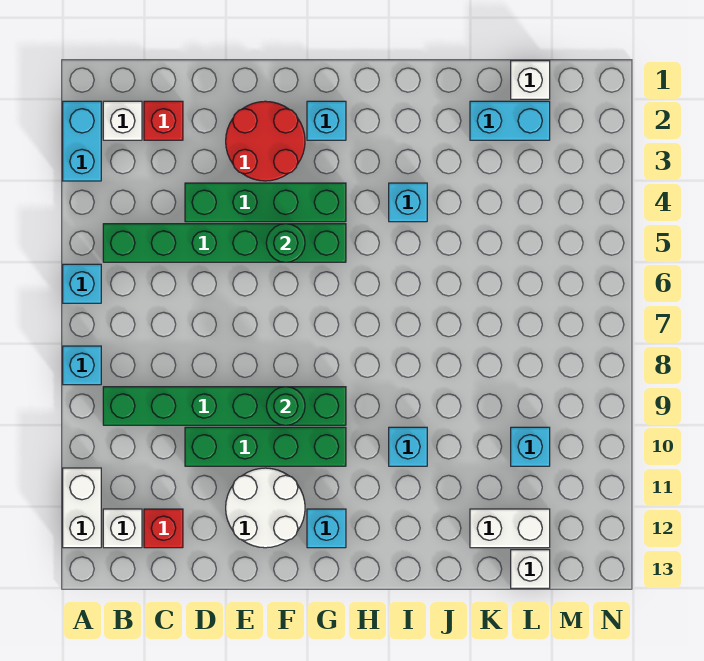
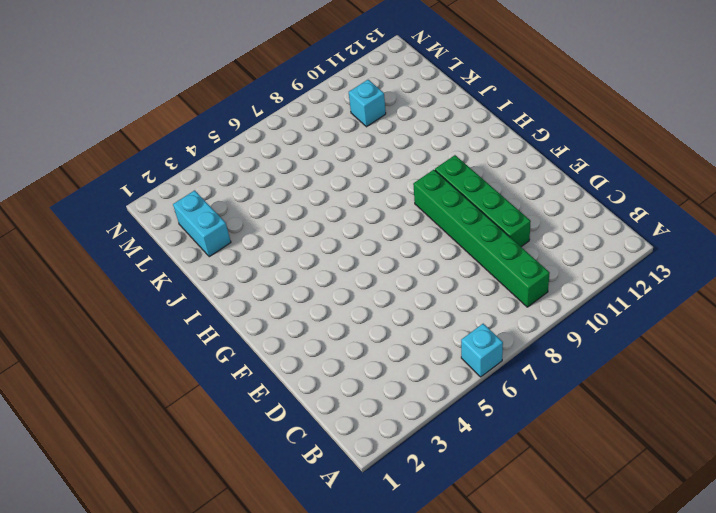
none -> cyan brick A2:A3 level 1
none -> cyan brick A8 level 1
none -> white brick A11:A12 level 1

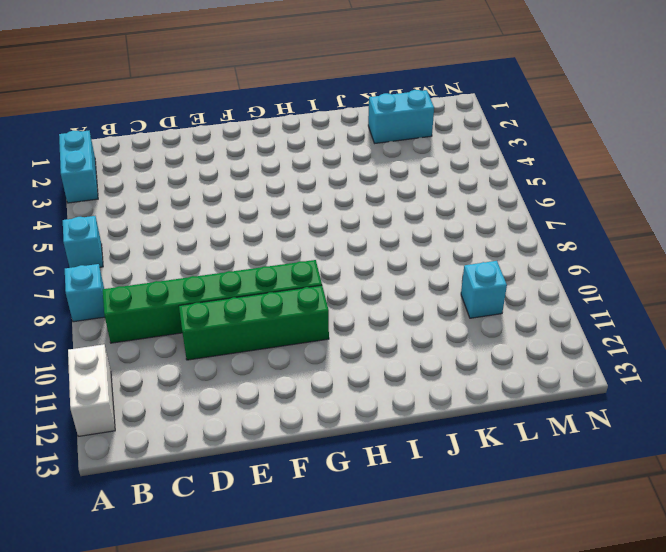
none -> white brick B2 level 1
none -> green brick B5:G5 level 1
none -> white brick B12 level 1

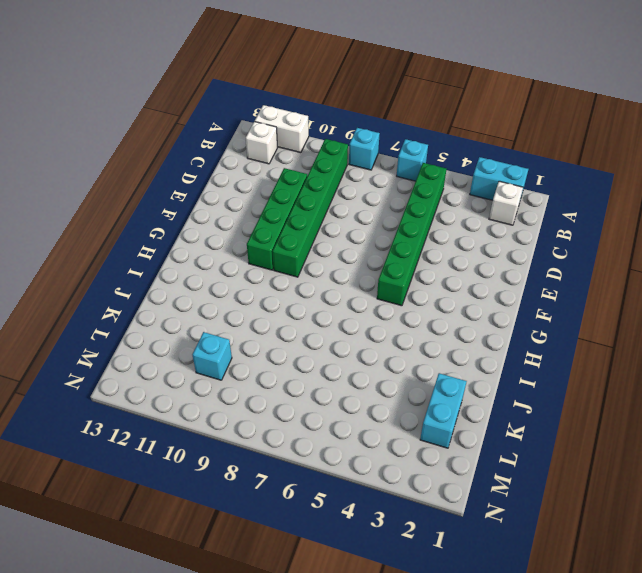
none -> red brick C2 level 1
none -> red brick C12 level 1
none -> green brick D4:G4 level 1

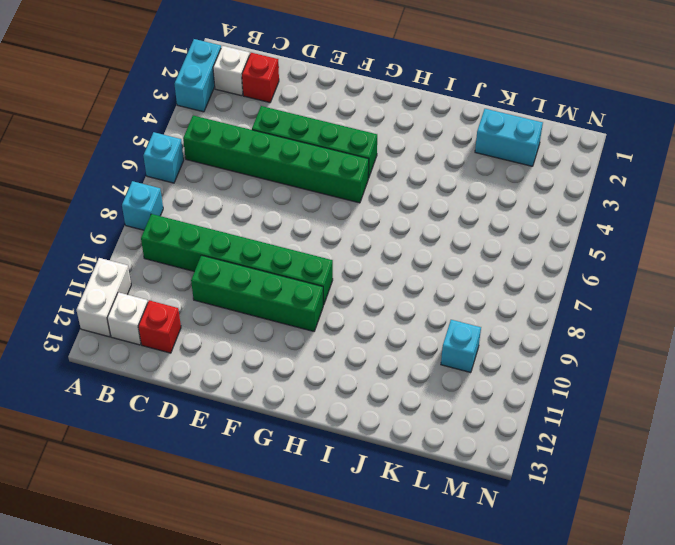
none -> red round brick E2:F3 level 1
none -> white round brick E11:F12 level 1
none -> cyan brick G2 level 1

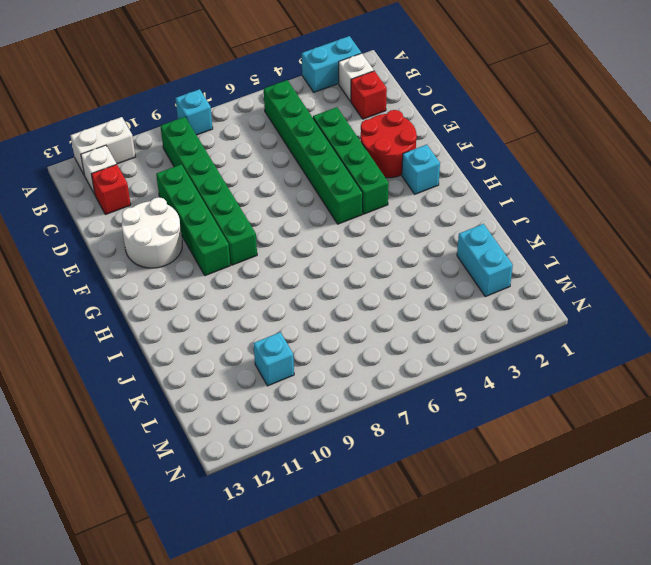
none -> cyan brick A6 level 1
none -> cyan brick G12 level 1
none -> cyan brick I4 level 1

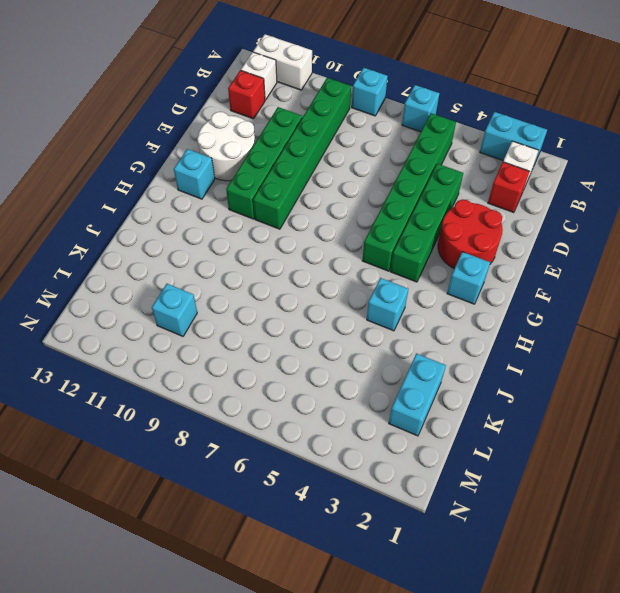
none -> cyan brick I10 level 1
none -> white brick K12:L12 level 1
none -> white brick L1 level 1

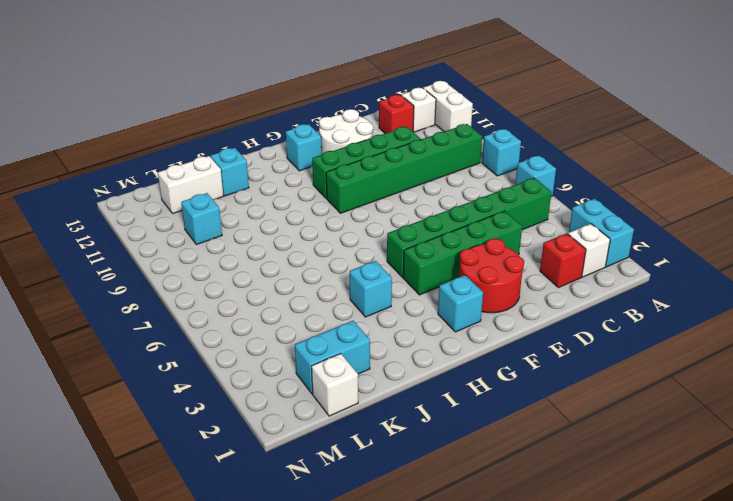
cyan brick J12 level 1 -> cyan brick I10 level 1
none -> white brick L13 level 1
none -> green round brick F5 level 2
none -> green round brick F9 level 2

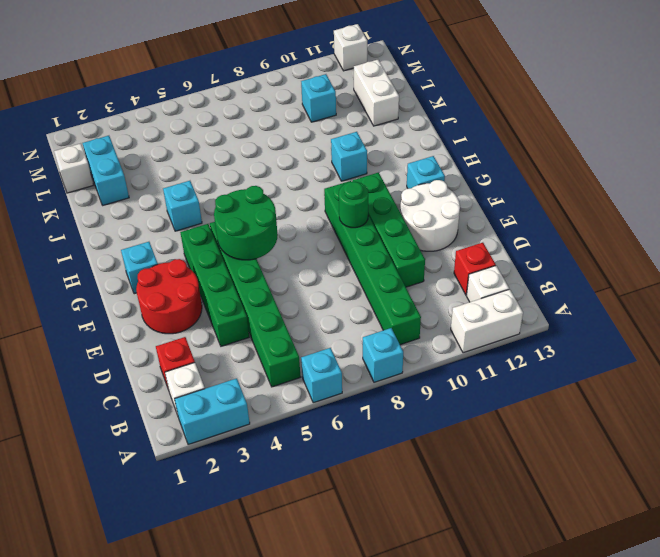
green round brick F5:G6 level 2 -> green round brick F5 level 2
white brick N12 level 1 -> white brick L13 level 1

